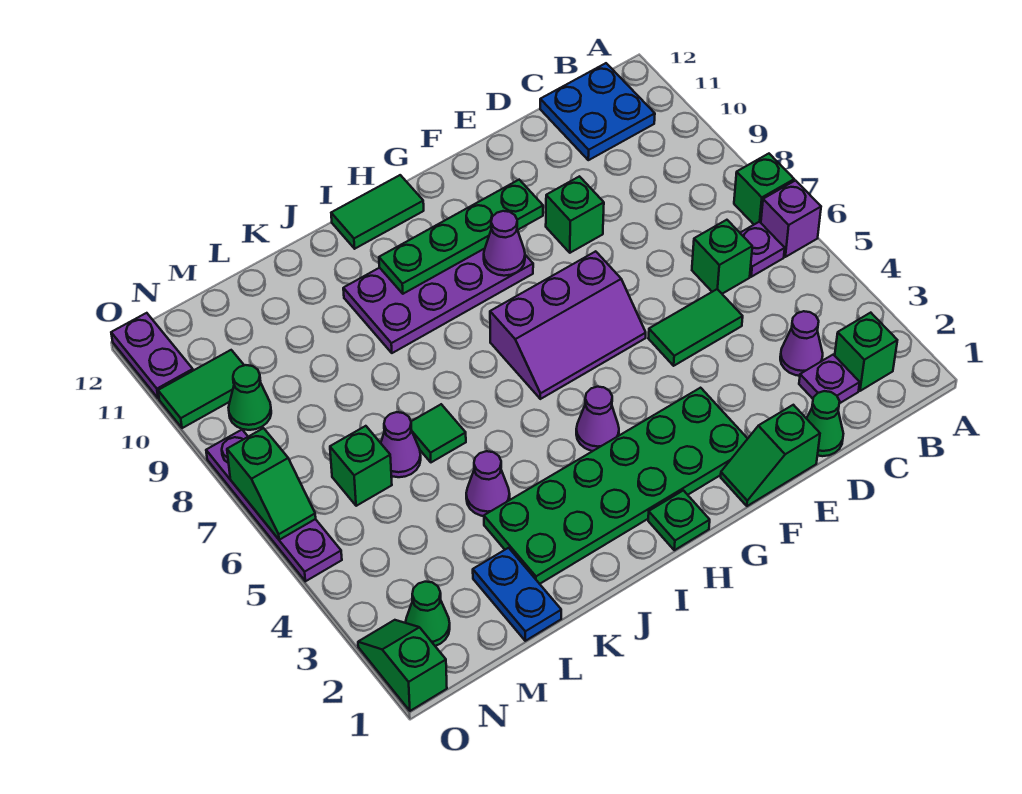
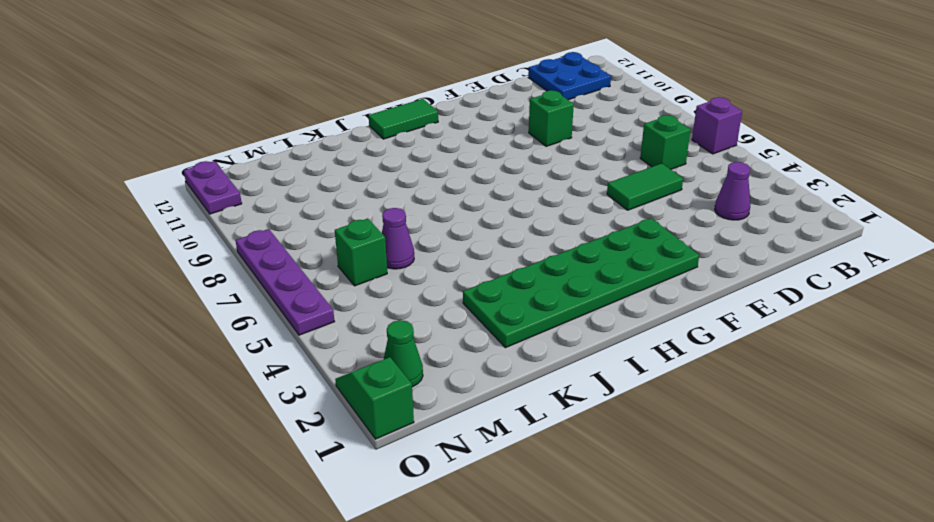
none -> green brick A7 level 1
none -> green brick B2 level 1
none -> purple plate B6 level 1
none -> purple plate C2 level 1

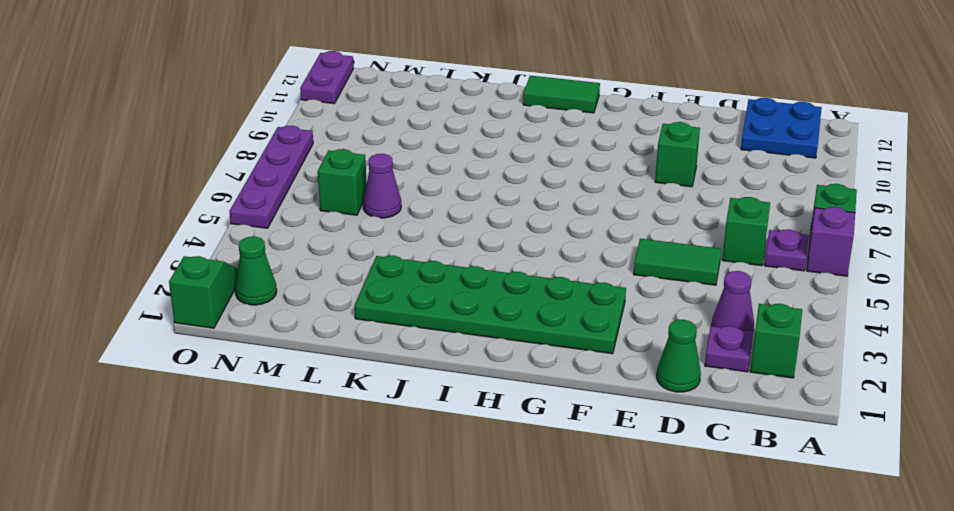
none -> green slope E1:F1 level 1 top E
none -> purple slope F6:H7 level 1 top 7
none -> purple plate G9:J10 level 1
none -> green plate H1 level 1

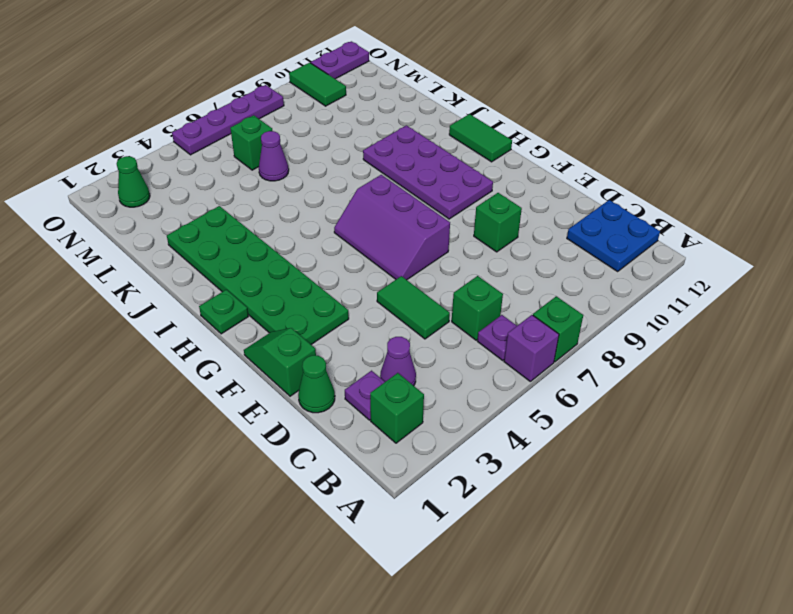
none -> purple cone H4 level 1
none -> purple cone K4 level 1
none -> green tile K6 level 1
none -> blue plate L1:L2 level 1

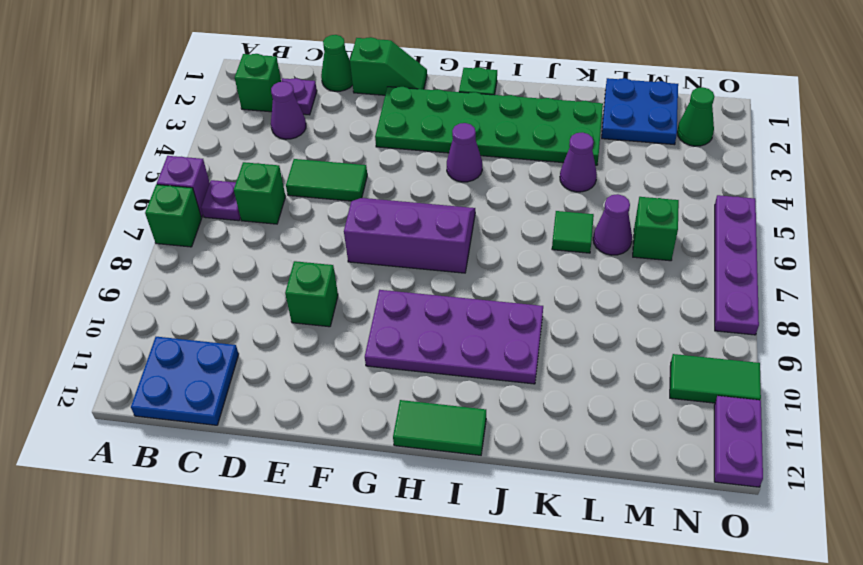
blue plate L1:M2 level 1 -> blue plate L1:L2 level 1
none -> green cone N9 level 1
none -> green slope O1:O2 level 1 top 1
none -> green plate F10:I10 level 2
none -> purple cone G9 level 2

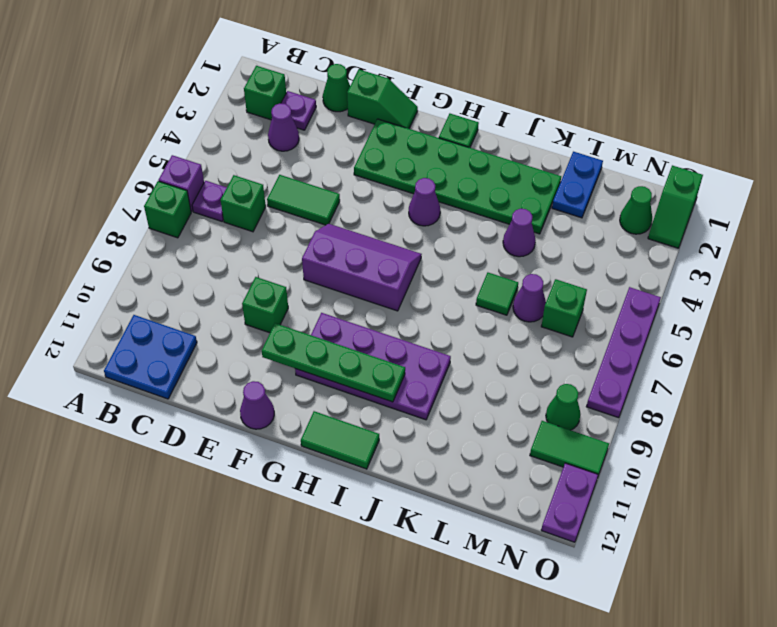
purple cone F12 level 1 -> purple cone G9 level 2
none -> green slope O6:O7 level 2 top 7

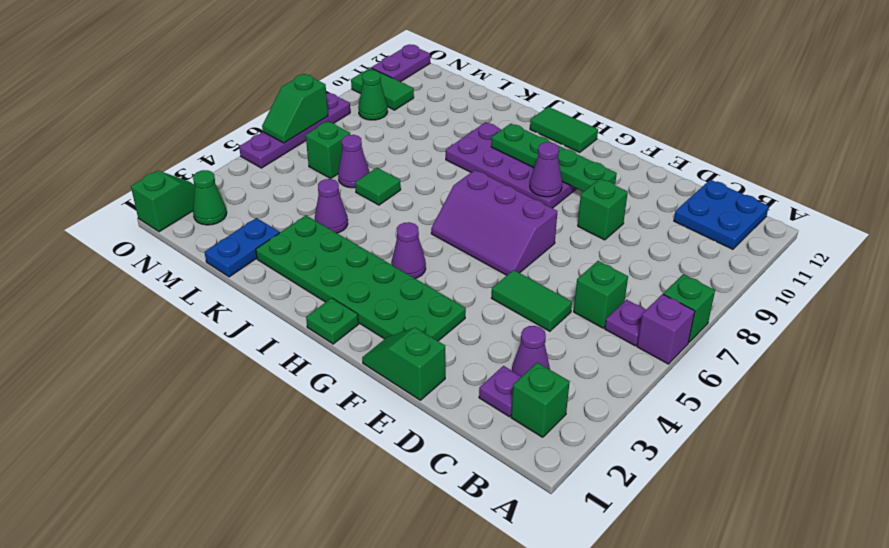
none -> green cone D1 level 1

